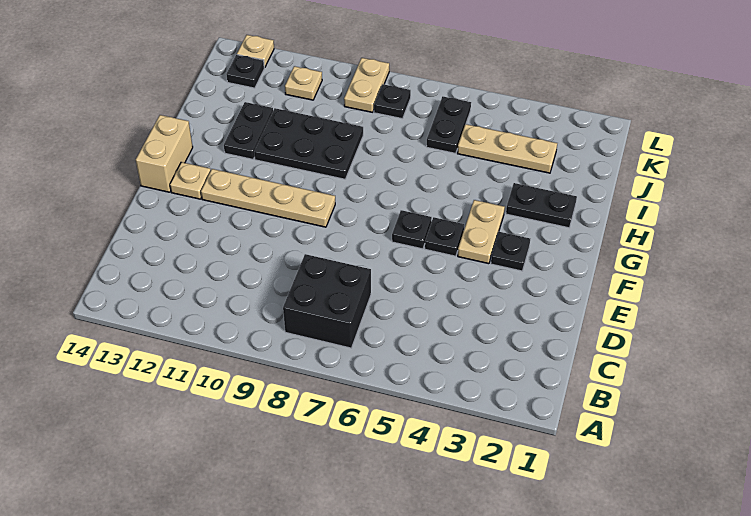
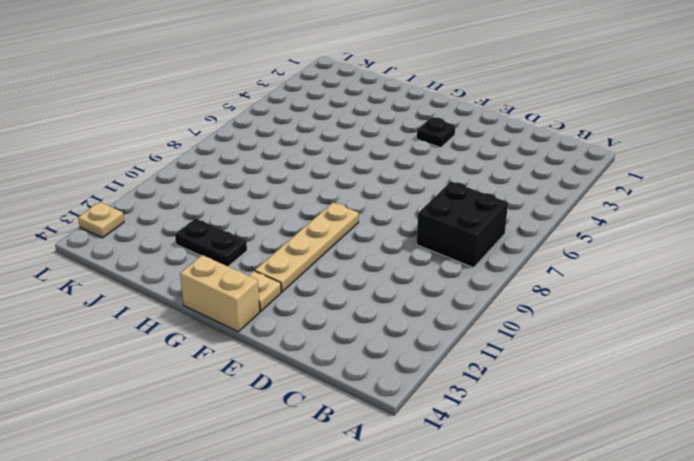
none -> tan plate F4:G4 level 1
none -> black plate F5 level 1
none -> black plate F6 level 1

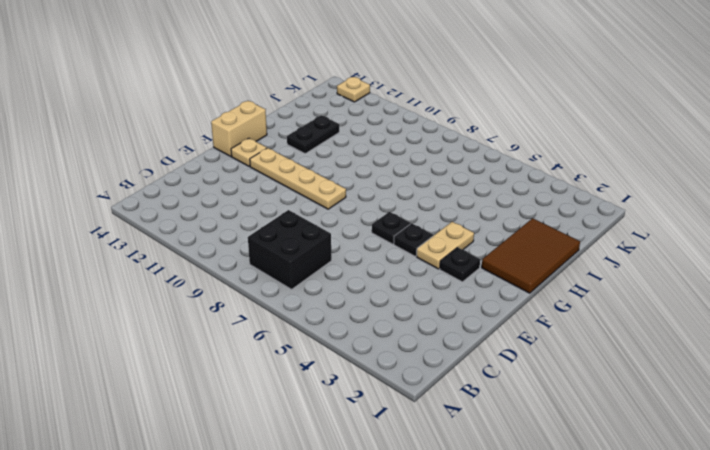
brown tile G1:I2 level 1 -> black plate H2:H3 level 1
none -> black plate H9:I11 level 1
none -> tan plate J3:J5 level 1
none -> black plate J6:K6 level 1

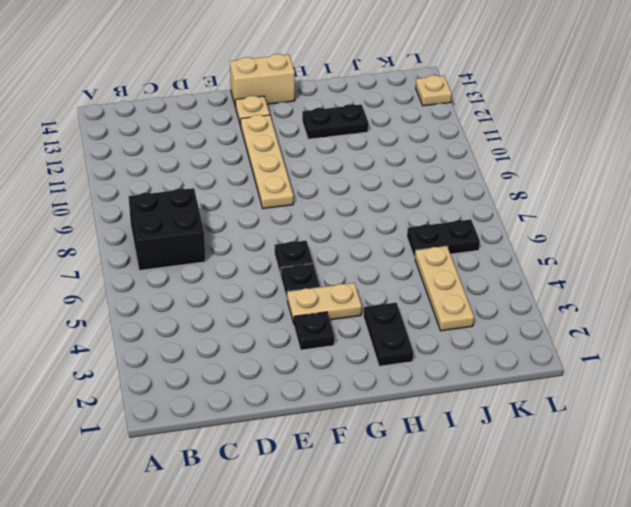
none -> black plate H9:I11 level 1
none -> black plate K8 level 1
none -> tan plate K9:L9 level 1

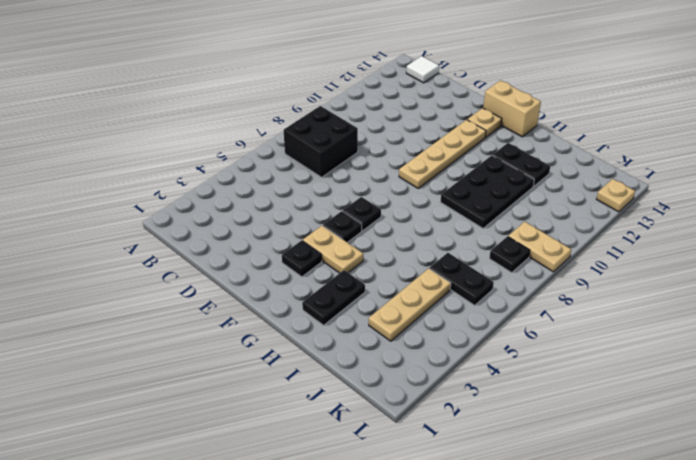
white tile B14 level 1 -> none
none -> tan plate K11 level 1
none -> black plate K13 level 1

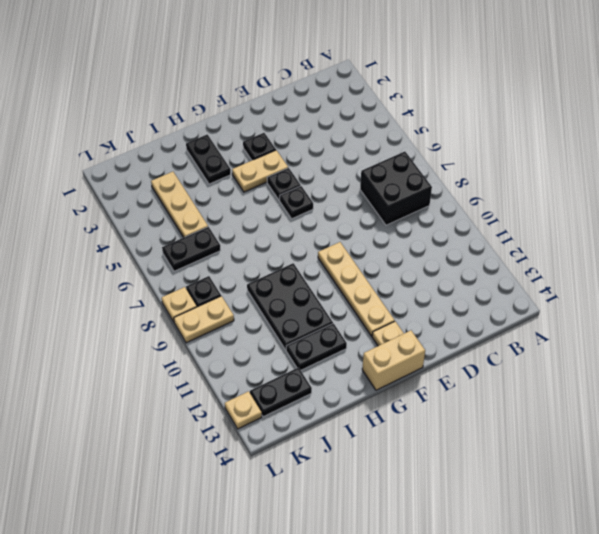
black plate J13:K13 level 1 -> black plate K13 level 1
tan plate L8 level 1 -> tan plate K11 level 1

